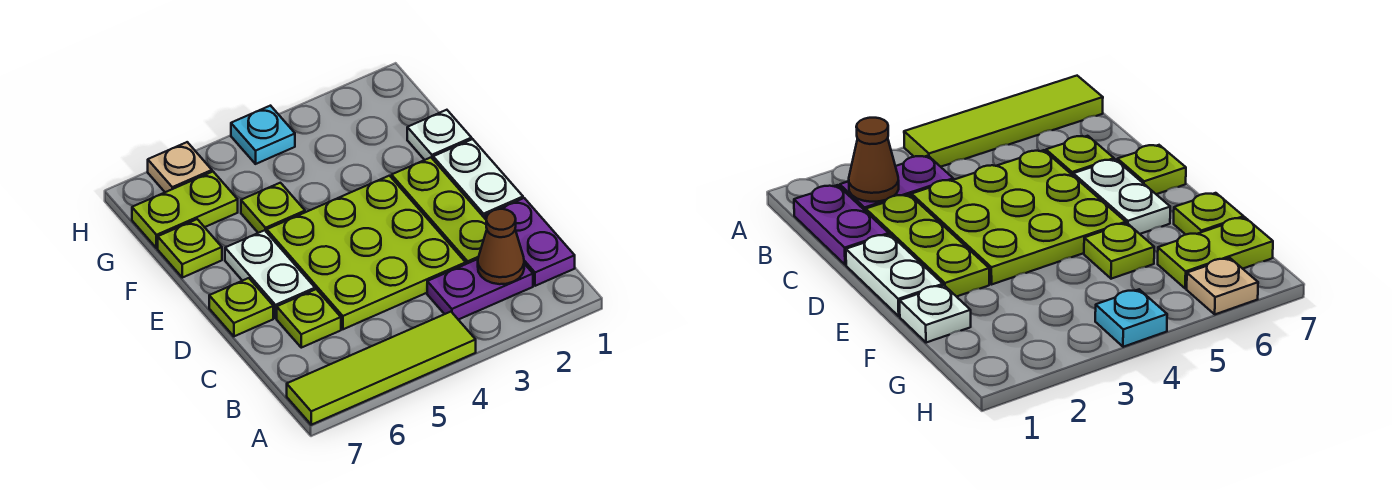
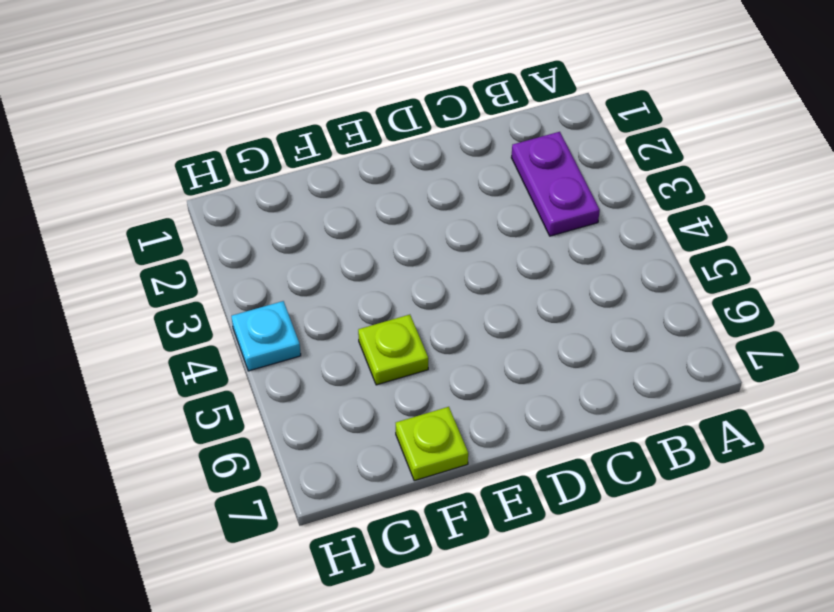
none -> lime tile A4:A7 level 1
none -> purple plate B1:C1 level 1
none -> lime plate C2:E2 level 1

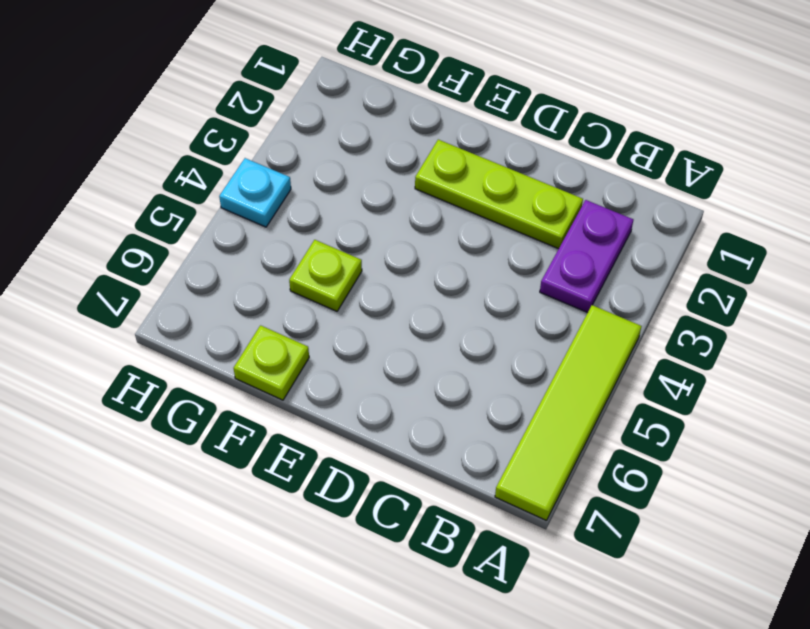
none -> purple plate B1:C1 level 1
none -> lime plate C3:E5 level 1
none -> lime plate C6 level 1

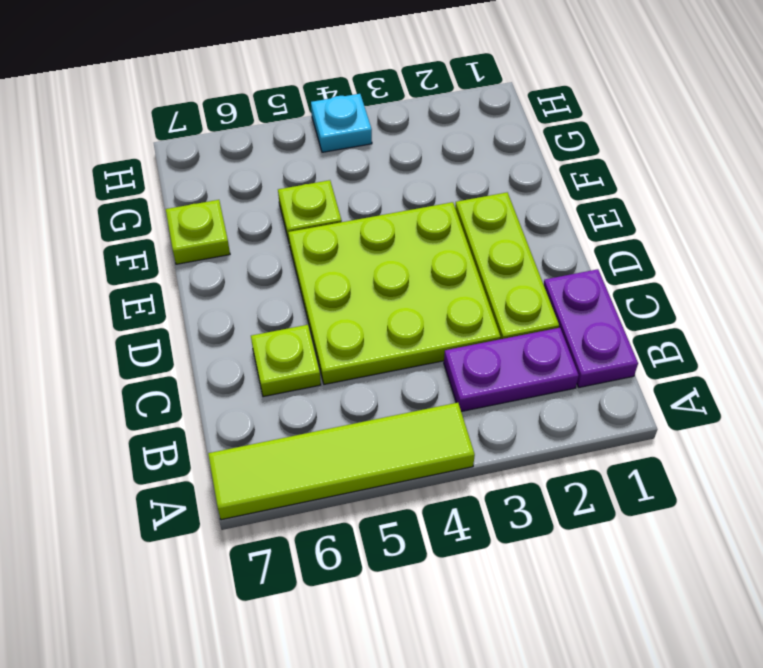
none -> white plate D1:E1 level 1
none -> white plate D6:E6 level 1
none -> lime plate D7 level 1

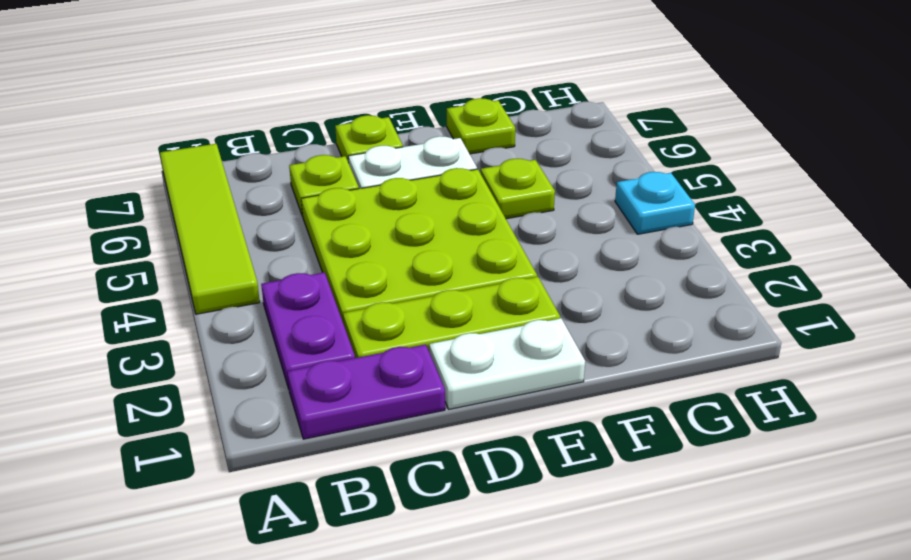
none -> white plate F1 level 1
none -> lime plate G6:G7 level 1
none -> tan plate H6 level 1

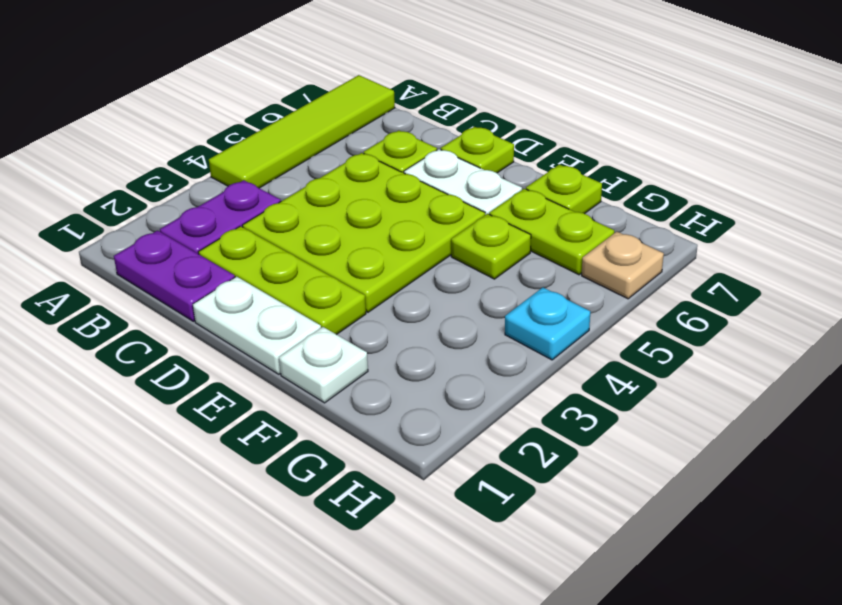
lime plate F6:G6 level 1 -> lime plate G6:G7 level 1
none -> brown cone B2 level 2

